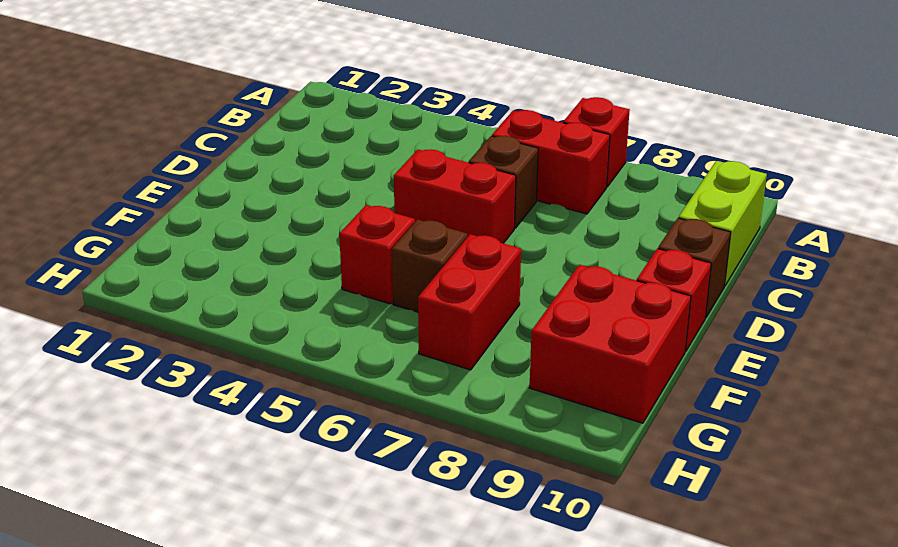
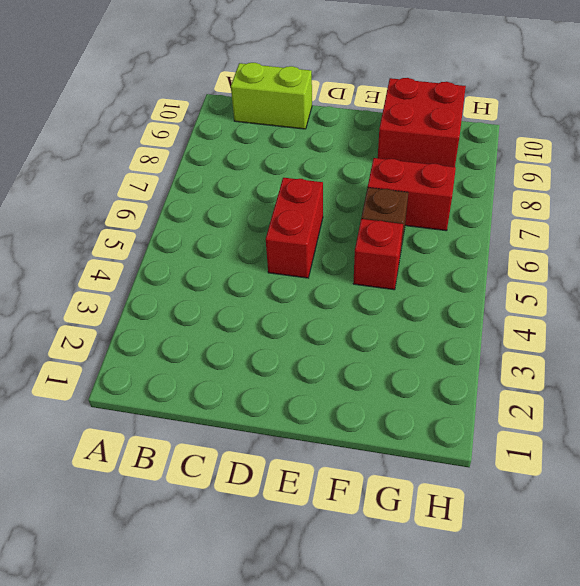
none -> red brick A7 level 1
none -> red brick B6:B7 level 1

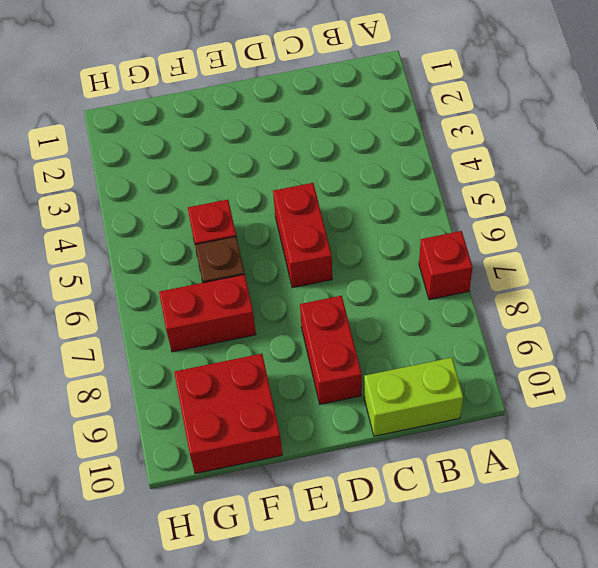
red brick D8:D9 level 1 -> red brick B6:B7 level 1
none -> brown brick C6 level 1
none -> brown brick D10 level 1

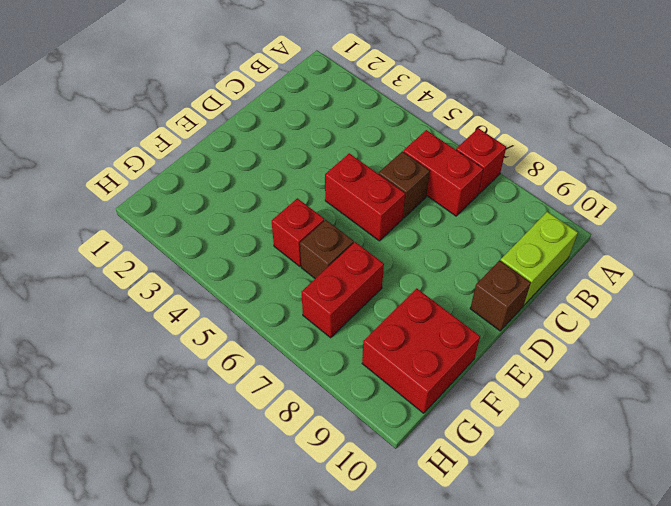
none -> red brick E10 level 1

